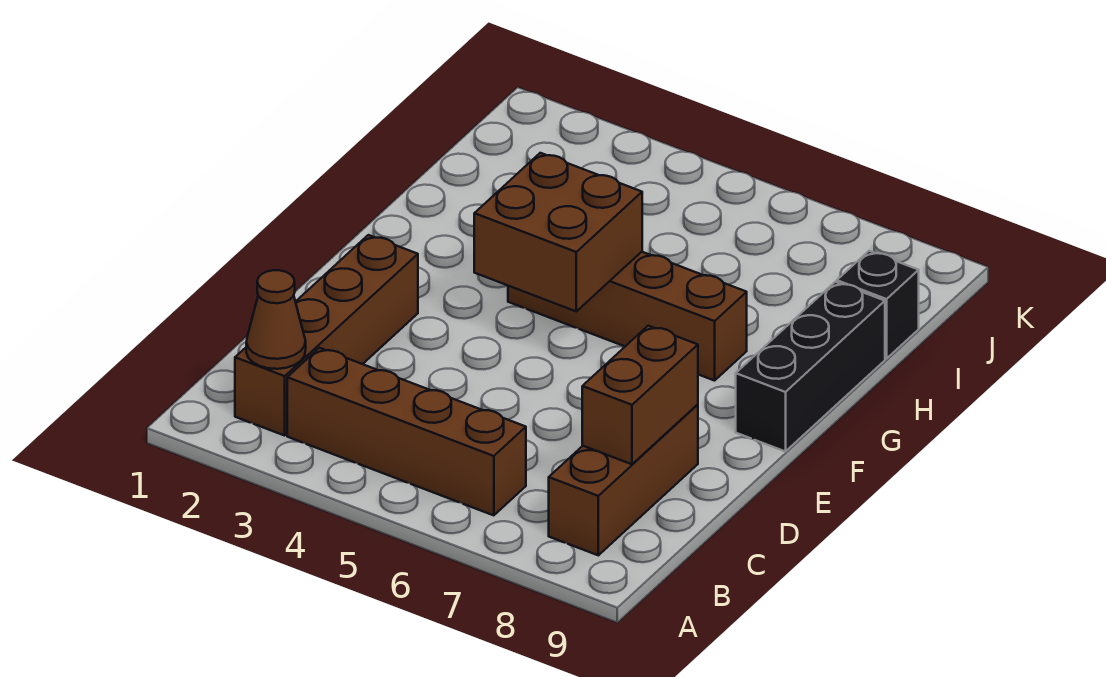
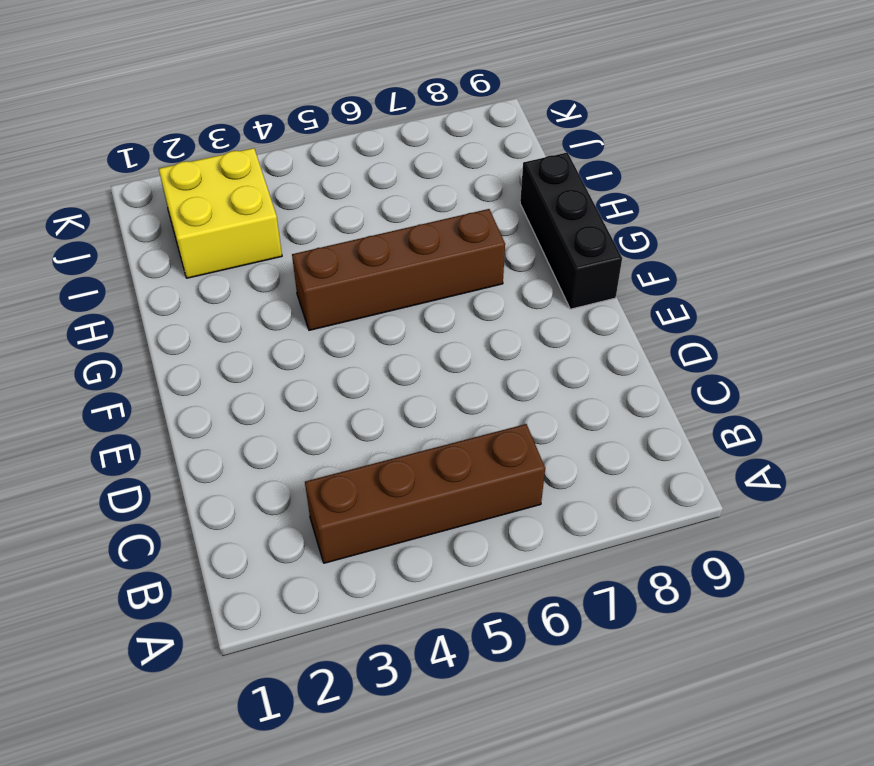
yellow brick I2:J3 level 1 -> none
none -> brown brick B2:E2 level 1
none -> brown brick B8:D8 level 1

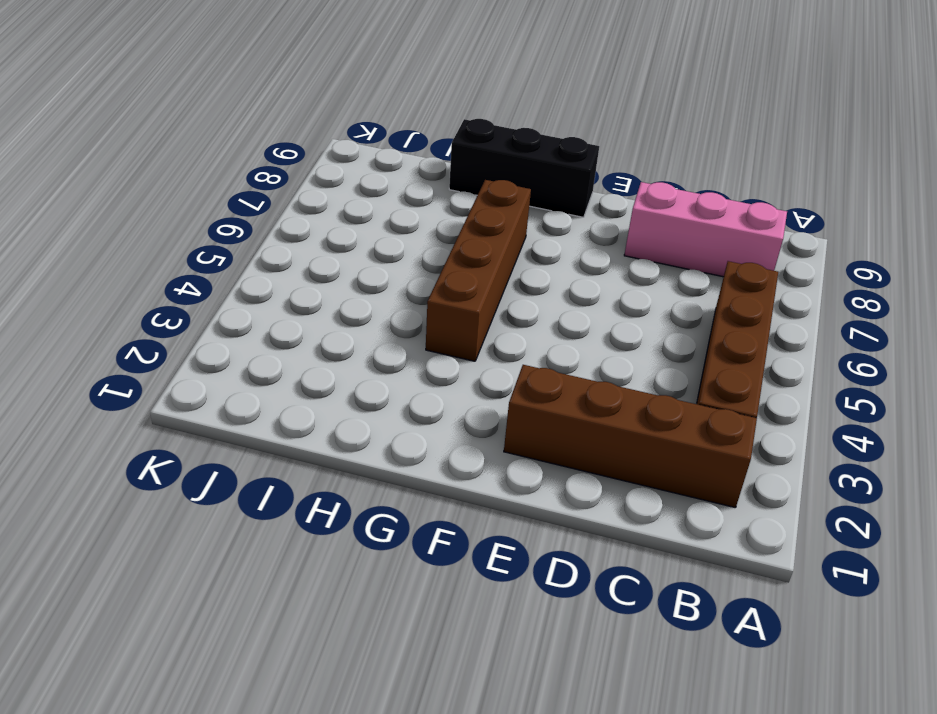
pink brick B8:D8 level 1 -> brown brick B8:D8 level 1
none -> black brick I9 level 1
none -> brown cone B2 level 2

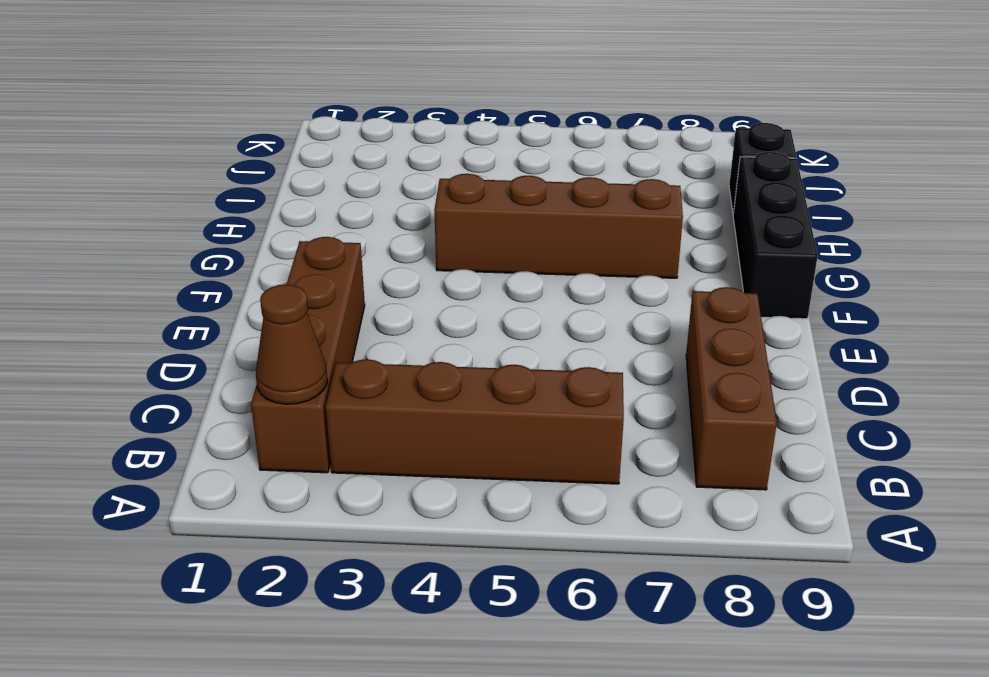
none -> brown brick C8:D8 level 2
none -> brown brick F4:G5 level 2

